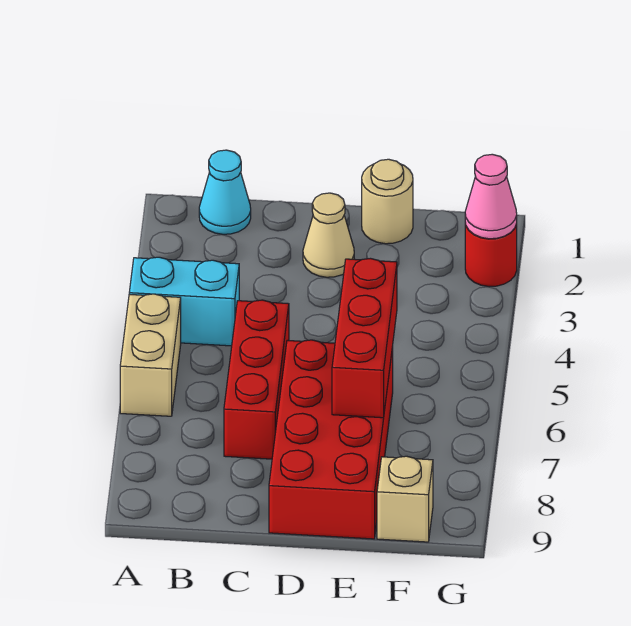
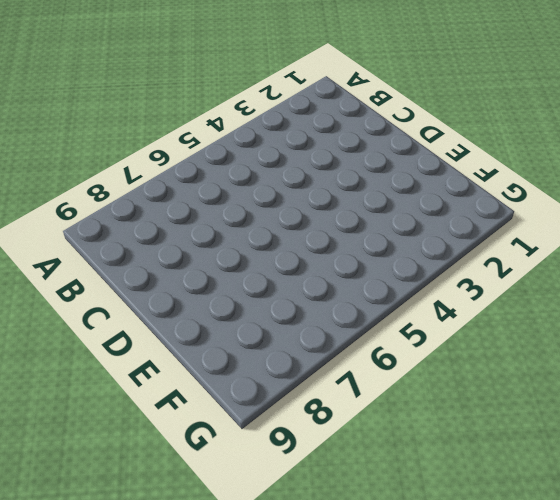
none -> cyan brick A4:B4 level 1
none -> tan brick A5:A6 level 1

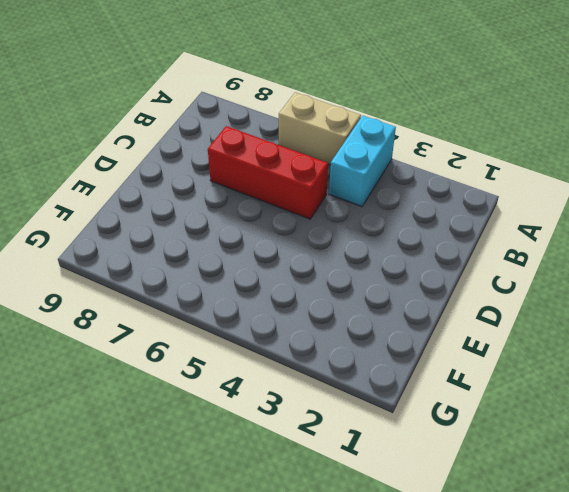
none -> cyan cone B1 level 1
none -> tan cone D2 level 1

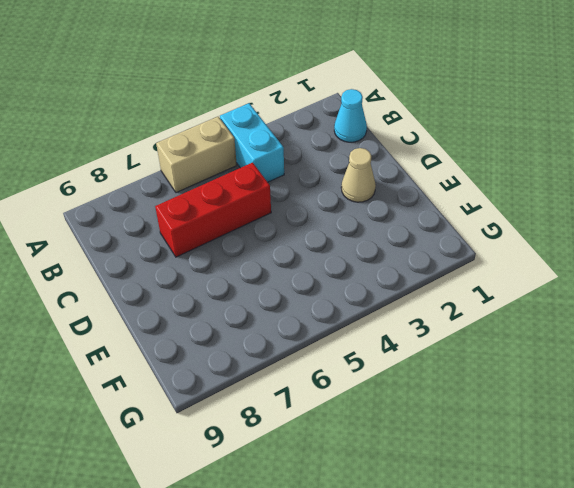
none -> red brick D6:E9 level 1
none -> tan round brick E1 level 1

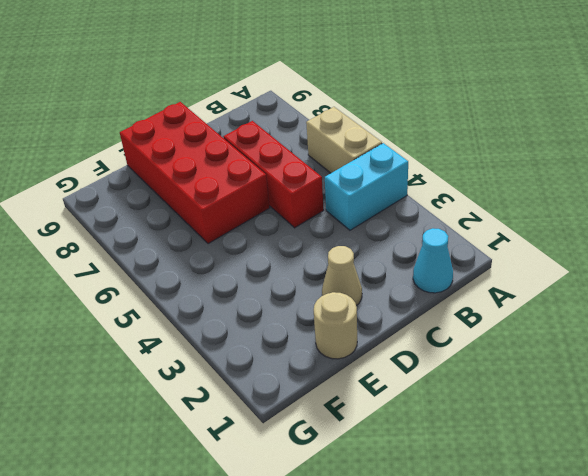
none -> tan brick F9 level 1
none -> red round brick G2 level 1

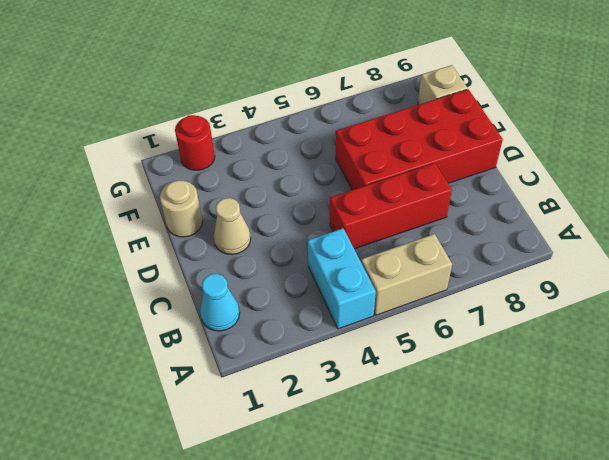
none -> red brick E5:E7 level 2
none -> pink cone G2 level 2

